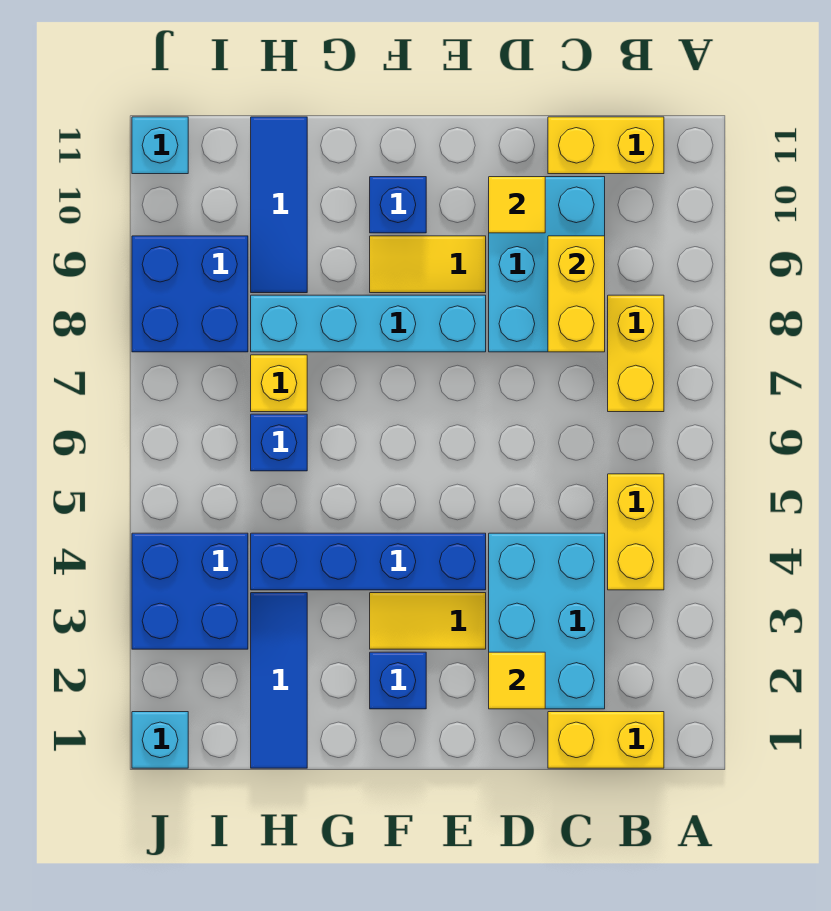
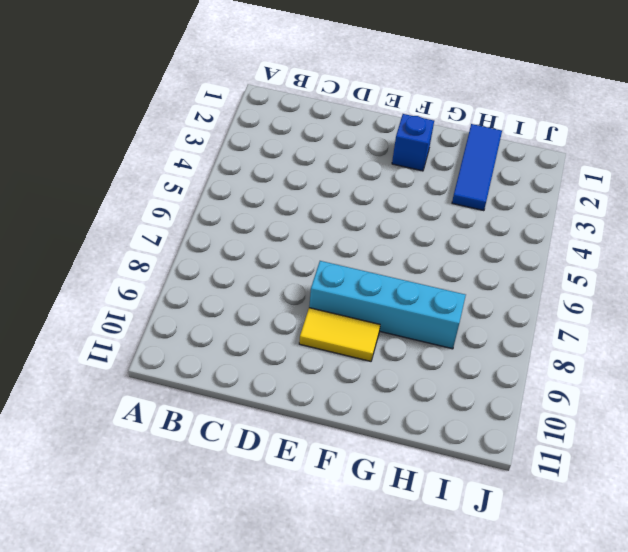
none -> yellow brick B1:C1 level 1
none -> yellow brick B4:B5 level 1
none -> yellow brick B7:B8 level 1

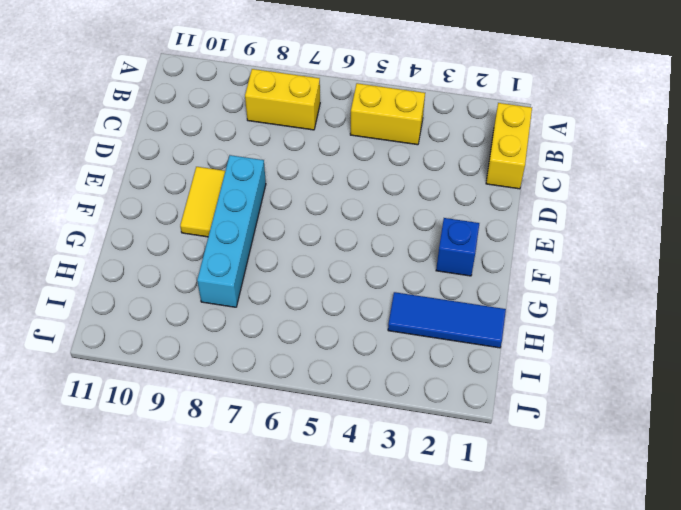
none -> yellow brick B11:C11 level 1
none -> cyan brick C2:D4 level 1
none -> cyan brick C8:D10 level 1

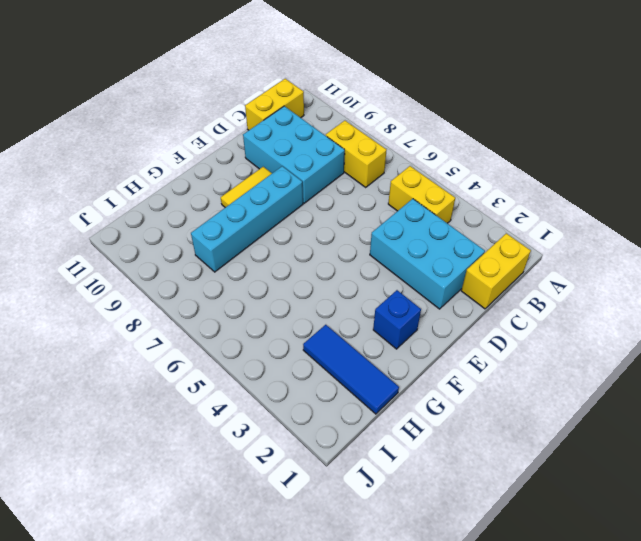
none -> yellow tile E3:F3 level 1
none -> blue brick E4:H4 level 1
none -> blue brick F10 level 1

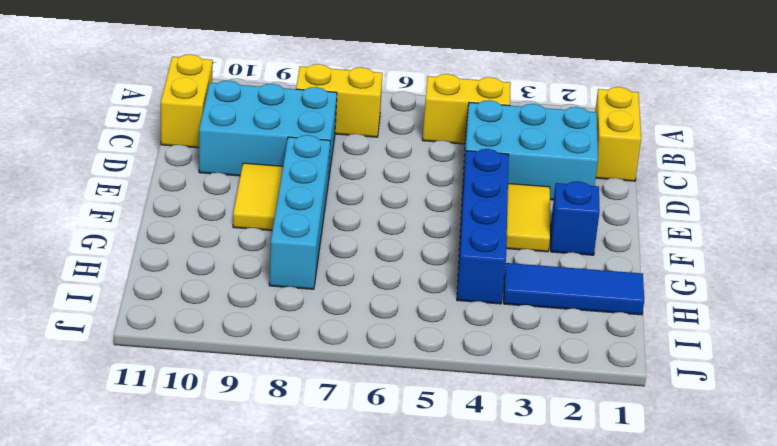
none -> blue brick F10 level 1
none -> blue brick H6 level 1
none -> yellow brick H7 level 1

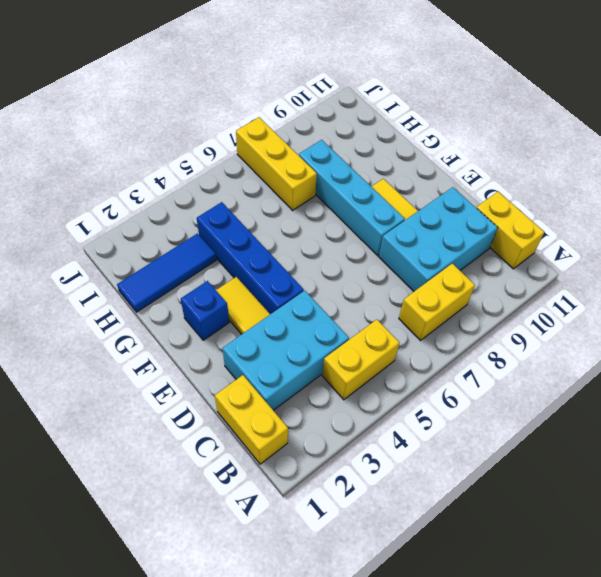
yellow brick H7:J7 level 1 -> yellow brick H7 level 1
none -> blue brick F10 level 1
none -> blue brick H6 level 1
none -> blue tile H9:H11 level 1

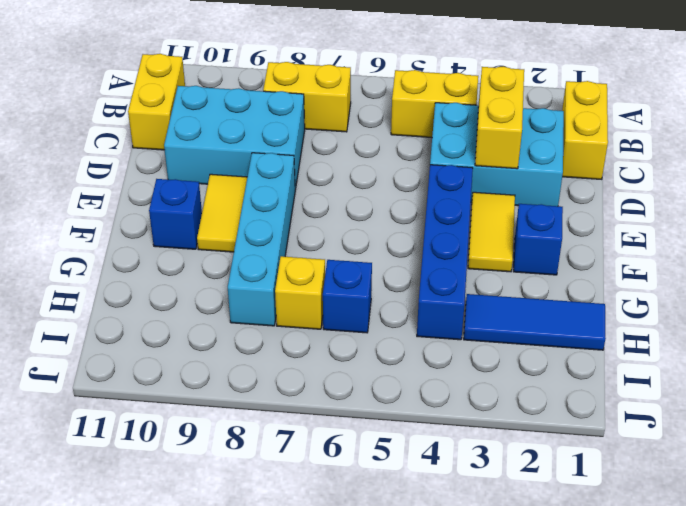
yellow brick C3:D3 level 2 -> yellow brick C8:C9 level 2
none -> blue tile H9:H11 level 1
none -> blue brick I3:J4 level 1
none -> blue brick I8:J9 level 1

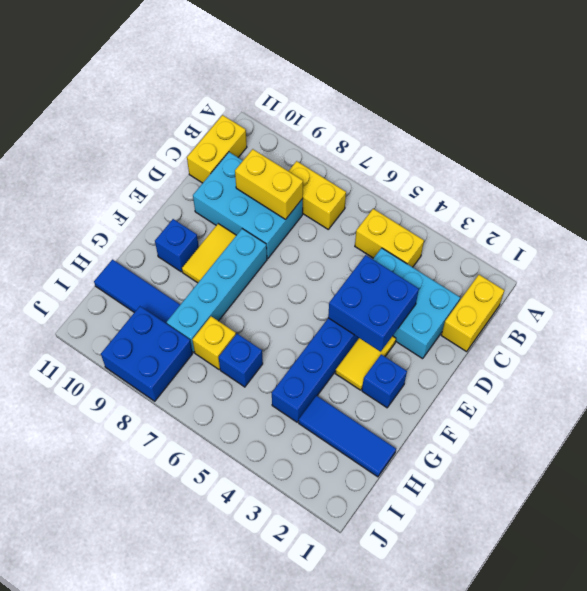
blue brick D3:E4 level 2 -> blue brick I3:J4 level 1
none -> cyan brick J1 level 1
none -> cyan brick J11 level 1
none -> yellow tile D2 level 2

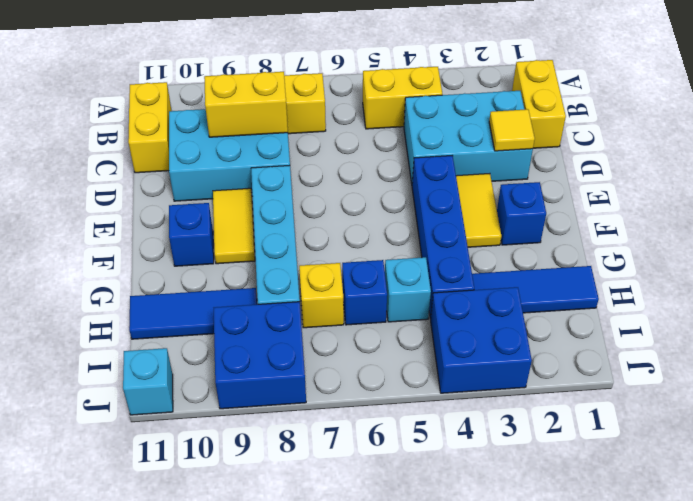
cyan brick H5 level 1 -> cyan brick J1 level 1
none -> yellow tile D10 level 2

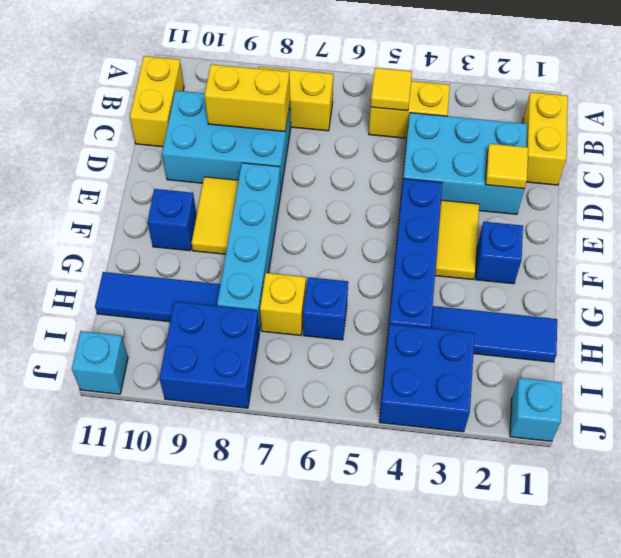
yellow tile B5 level 2 -> yellow tile D10 level 2

